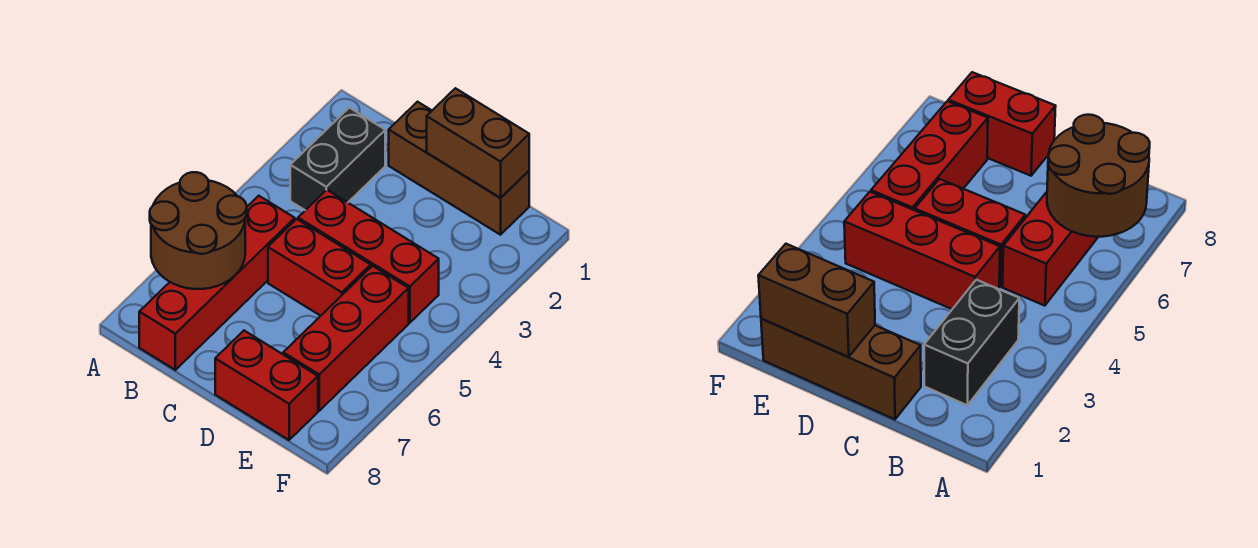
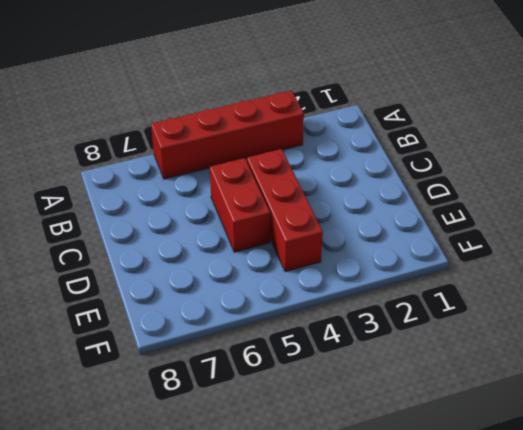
red brick A3:A6 level 1 -> red brick B5:B8 level 1
none -> black brick B2:B3 level 1
none -> brown brick C1:E1 level 1

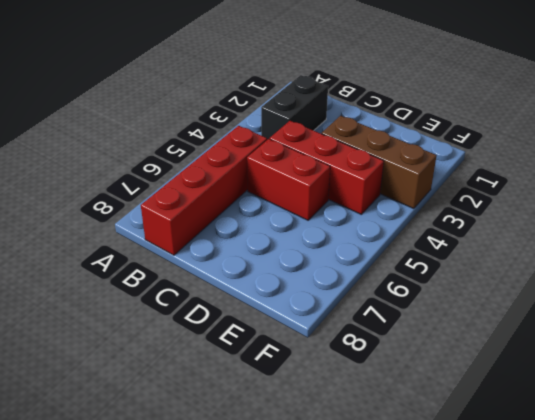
brown brick D3:F3 level 1 -> brown brick C1:E1 level 1
none -> red brick D8:E8 level 1
none -> red brick E5:E7 level 1

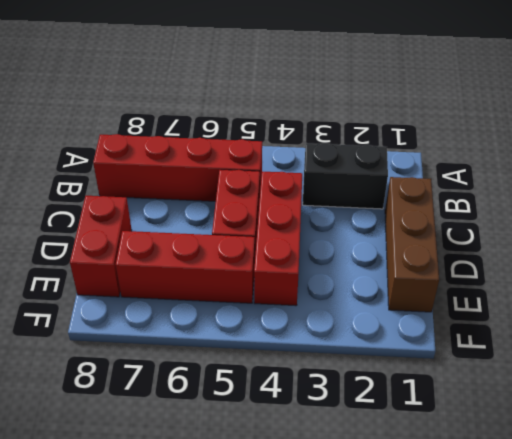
none -> brown round brick A6:B7 level 2
none -> brown brick D1:E1 level 2

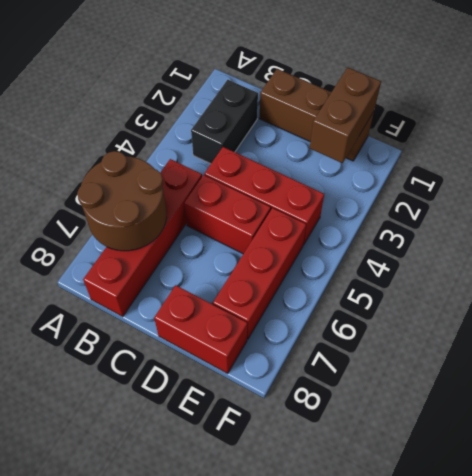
brown brick E1:E2 level 2 -> brown brick D1:E1 level 2

